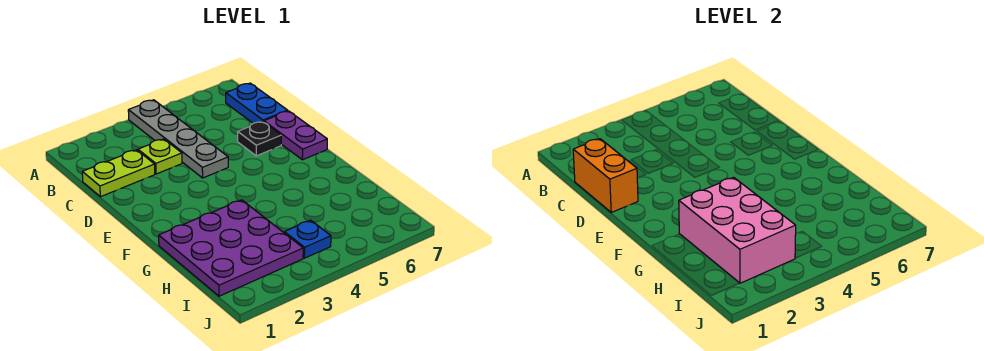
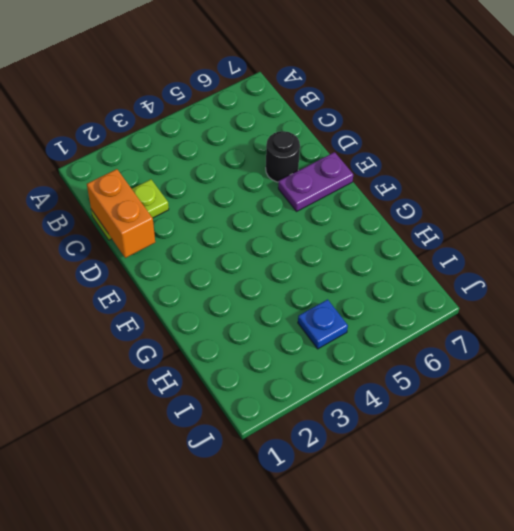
black round brick D6 level 1 -> black plate D6 level 1
purple plate E6:E7 level 1 -> purple plate D7:E7 level 1
none -> grey plate A4:D4 level 1
none -> blue plate B7:C7 level 1

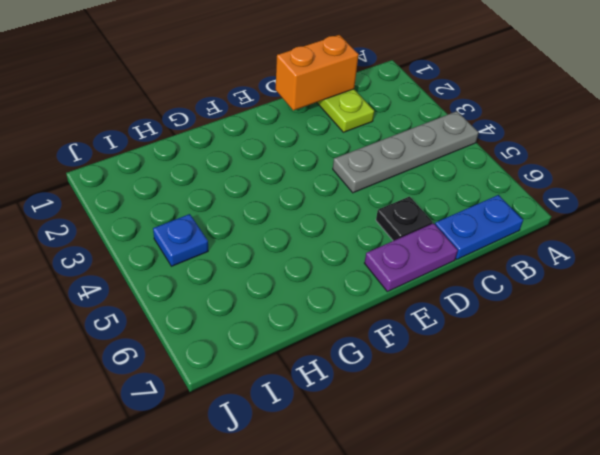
none -> lime plate C3 level 1
none -> purple plate G1:I3 level 1

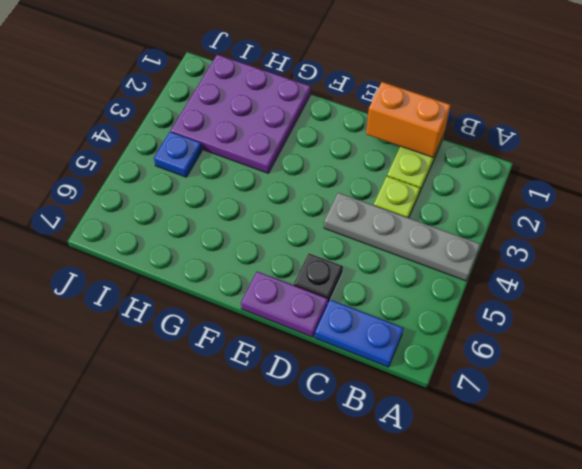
none -> pink brick G2:I3 level 2

